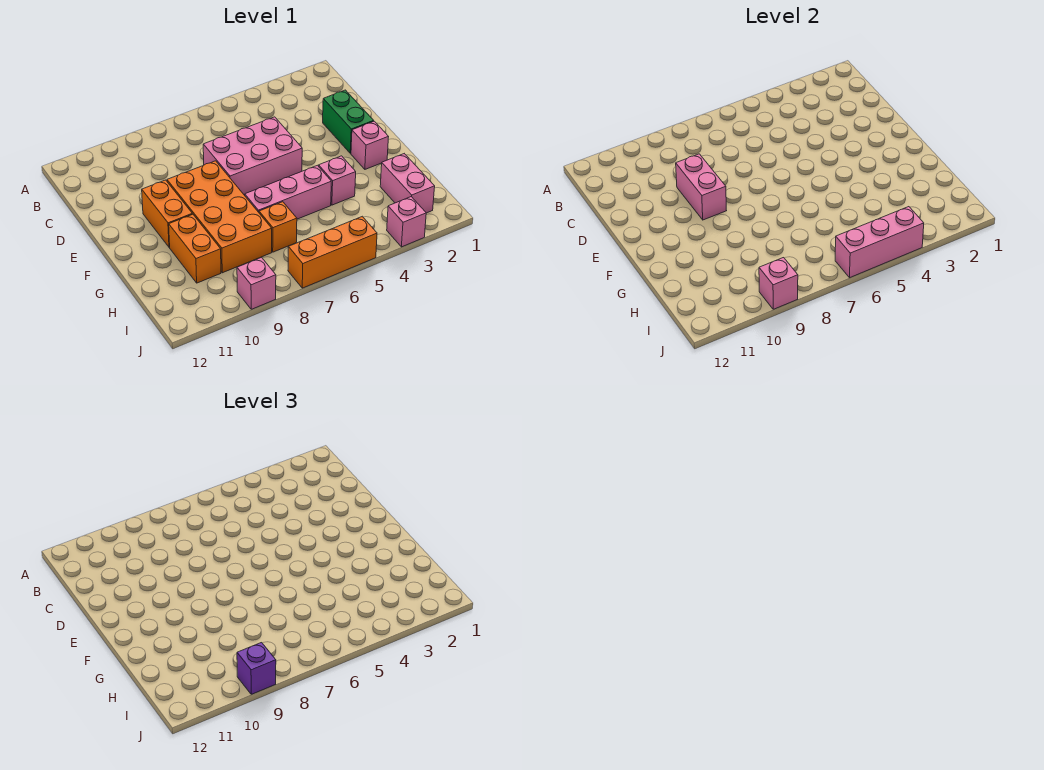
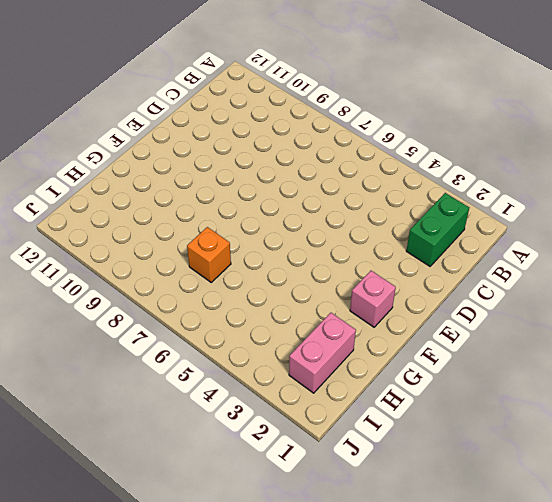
green brick B2:C2 level 1 -> green brick D2:E2 level 1
none -> pink brick D5:E7 level 1
none -> orange brick E8:H9 level 1
none -> orange brick E10:F10 level 1

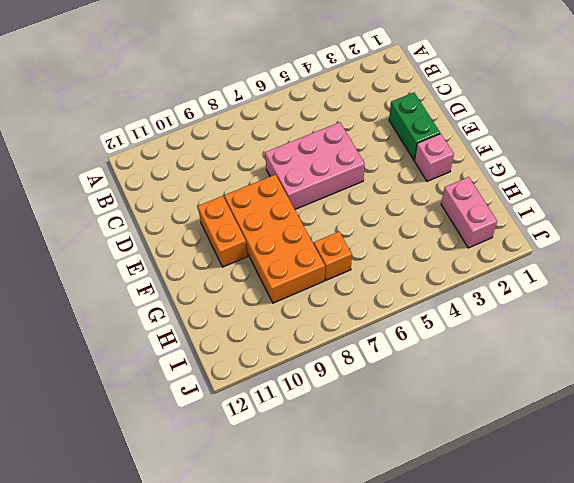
none -> pink brick G4 level 1
none -> pink brick G5:G7 level 1
none -> orange brick G10:H10 level 1

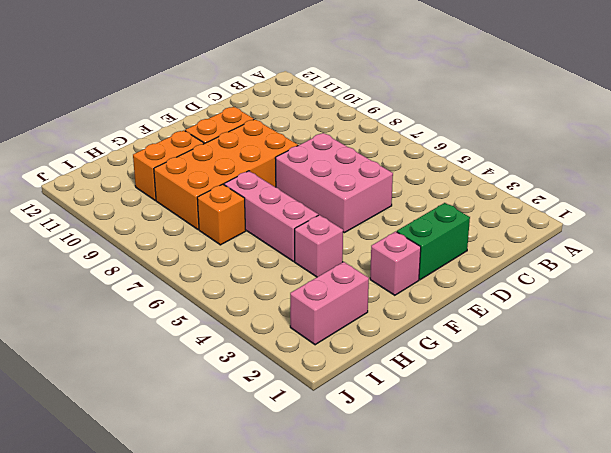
none -> pink brick J3 level 1
none -> orange brick J5:J7 level 1
none -> pink brick J9 level 1

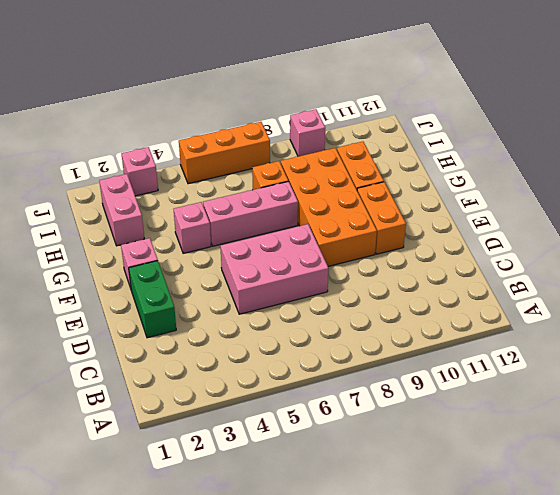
none -> pink brick D9:E9 level 2
none -> pink brick J4:J6 level 2
none -> pink brick J9 level 2

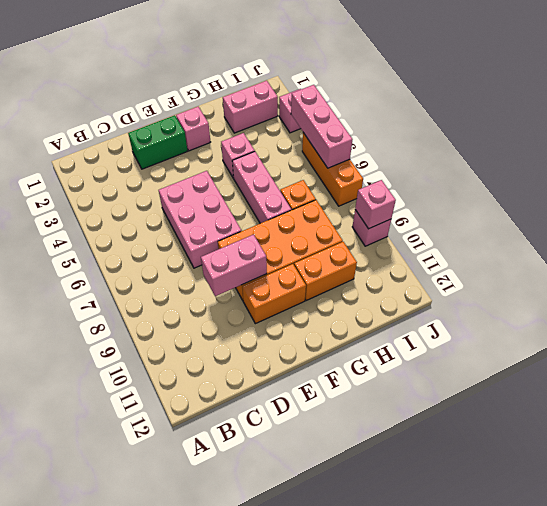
none -> purple brick J9 level 3

